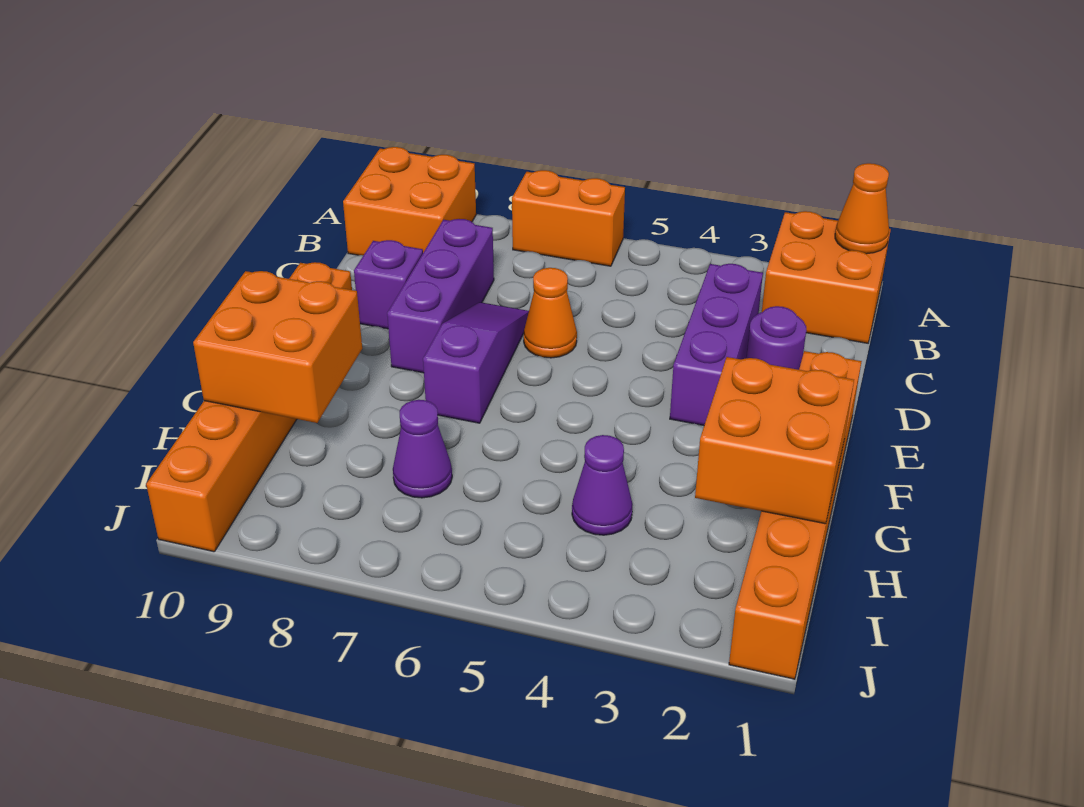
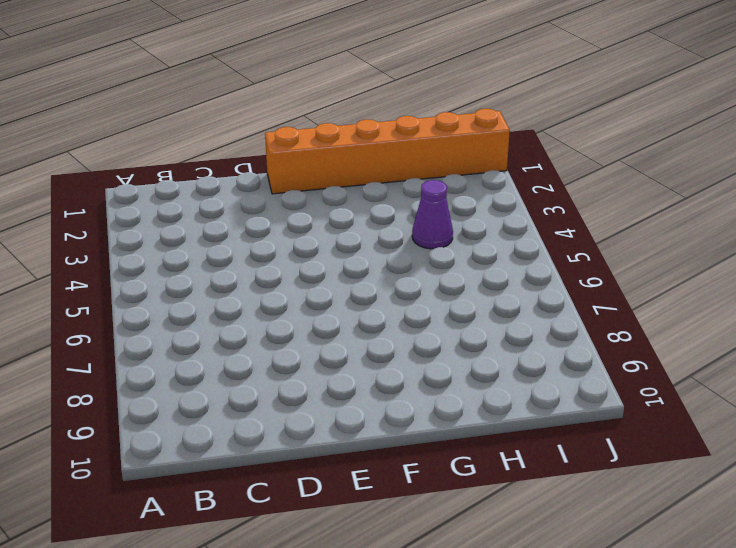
none -> orange brick A1:B2 level 1
none -> orange brick A6:A7 level 1
none -> orange brick A9:B10 level 1

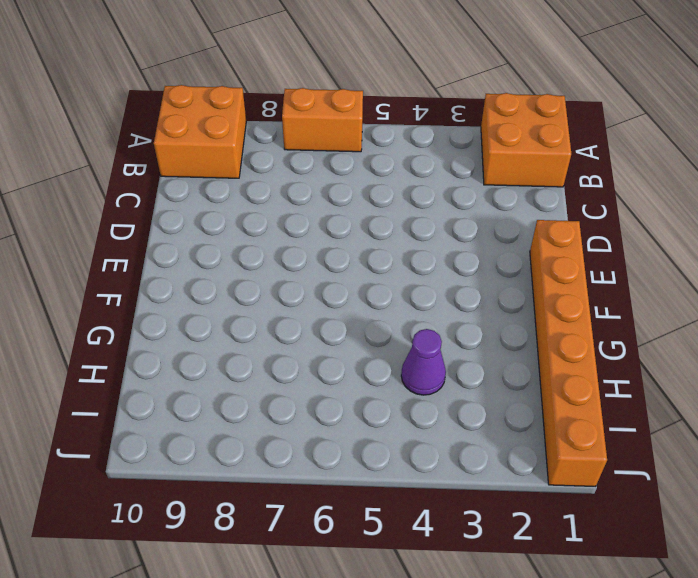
none -> purple brick C3:E3 level 1
none -> purple brick C8:E8 level 1
none -> purple round brick D2 level 1

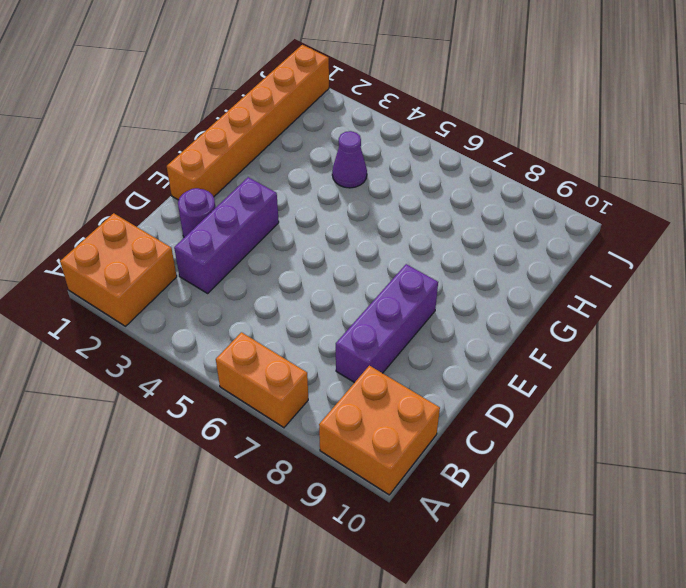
none -> orange cone D6 level 1
none -> purple slope D7:F7 level 1 top F
none -> purple brick D9 level 1

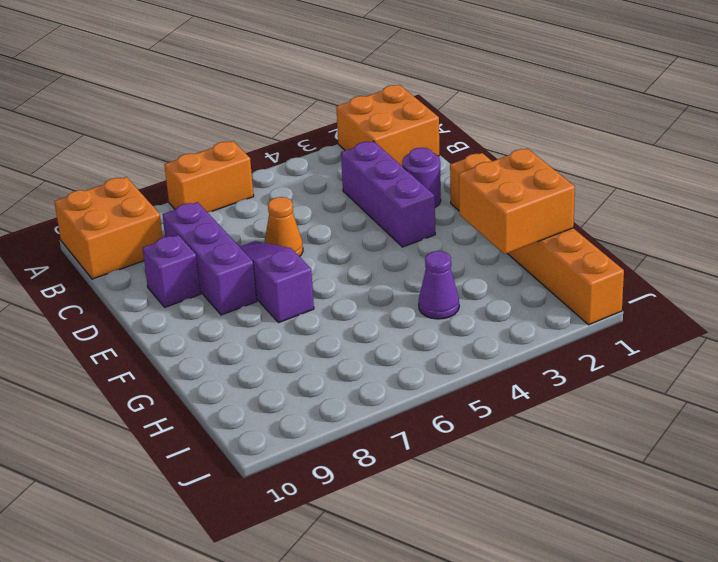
none -> orange brick E10:J10 level 1
none -> purple cone H7 level 1
none -> orange cone A1 level 2

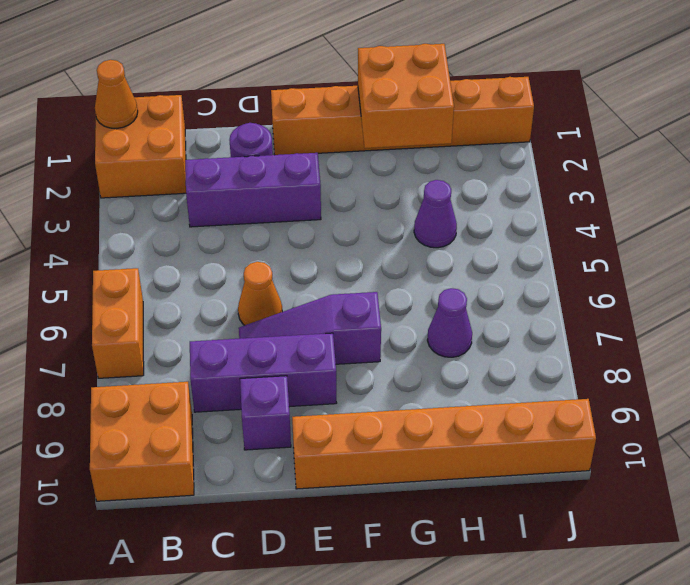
none -> orange brick G9:H10 level 2

